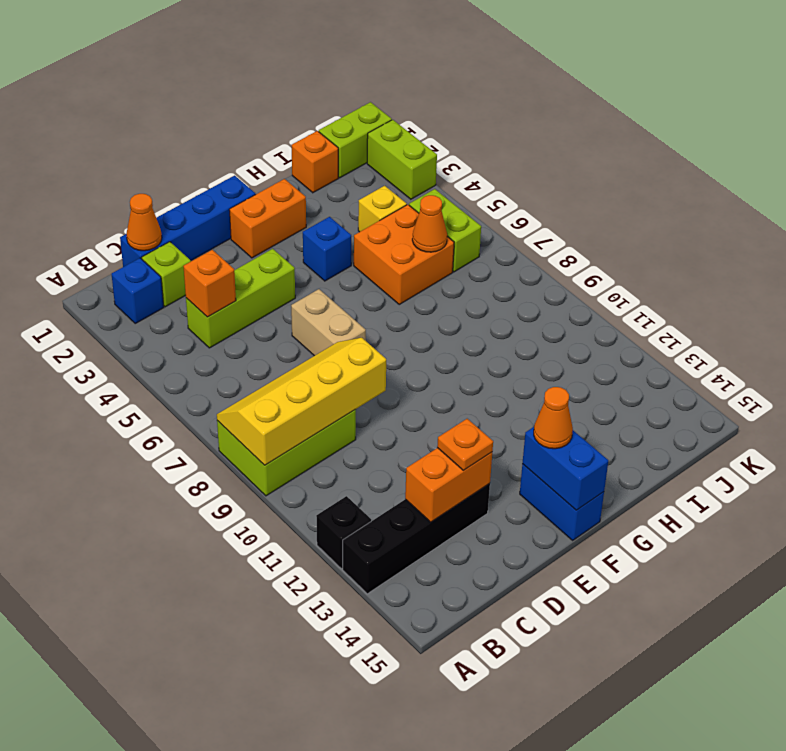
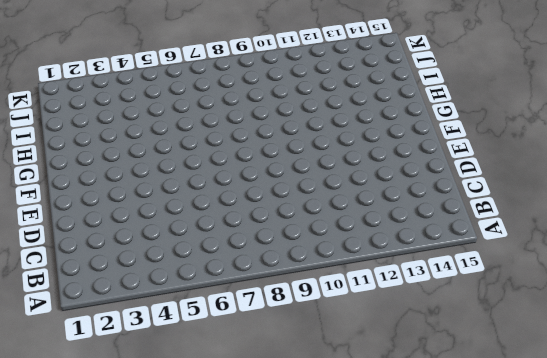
none -> lime brick A8:C9 level 1
none -> black brick A12 level 1
none -> black brick A13:D13 level 1

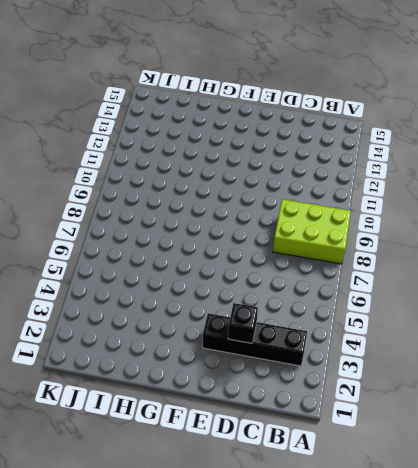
black brick B3:E3 level 1 -> black brick A13:D13 level 1
black brick D3 level 2 -> black brick A12 level 1
none -> blue brick B2 level 1
none -> blue brick C1:F1 level 1
none -> lime brick C2 level 1

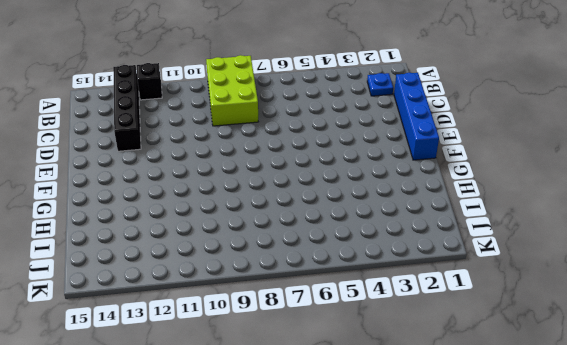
blue plate B2 level 1 -> blue brick B2 level 1
none -> lime brick C2 level 1
none -> lime brick C4:E4 level 1
none -> tan brick E6:E7 level 1

